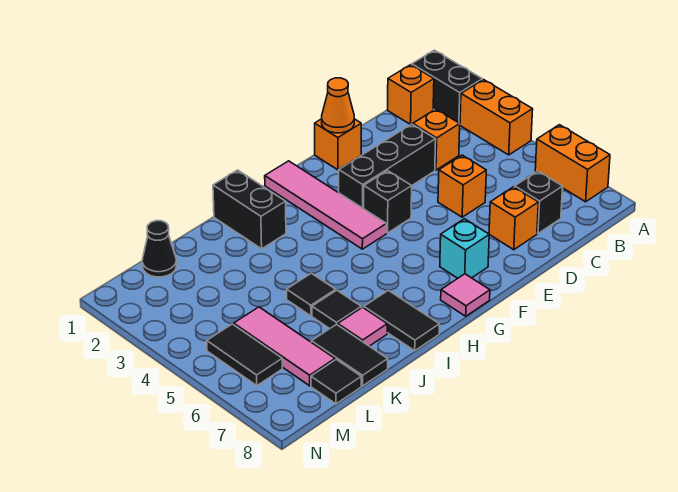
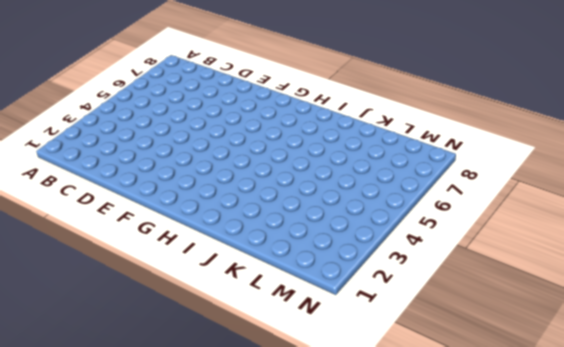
none -> black brick A1:A2 level 1
none -> orange brick A3:A4 level 1
none -> orange brick A6:A7 level 1

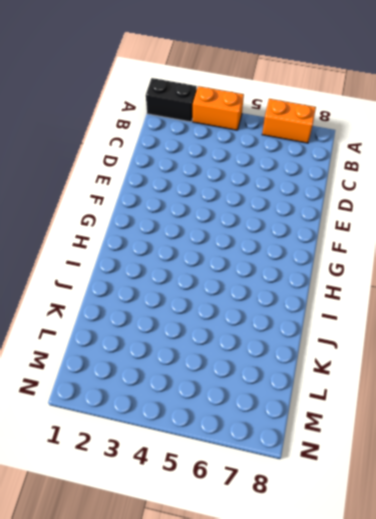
none -> orange brick B1 level 1
none -> orange brick C3 level 1
none -> black brick C7 level 1

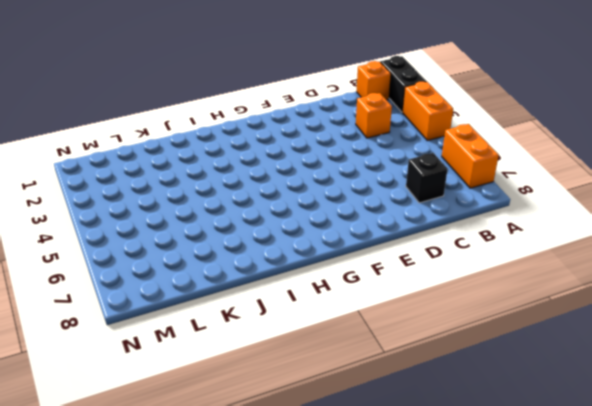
none -> black brick D3:F3 level 1
none -> orange brick D5 level 1
none -> orange brick D7 level 1

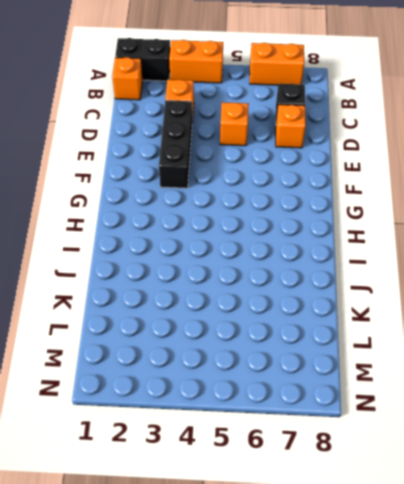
none -> orange brick E1 level 1
none -> black brick F4 level 1
none -> cyan brick F7 level 1

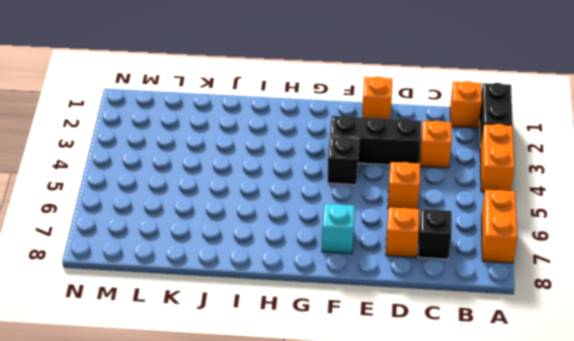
none -> pink tile G1:G4 level 1
none -> pink tile G8 level 1
none -> black brick I1:I2 level 1

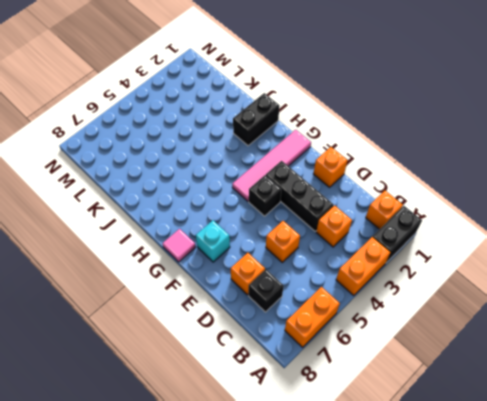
none -> black tile I7:I8 level 1
none -> black tile J5 level 1
none -> black tile J6 level 1

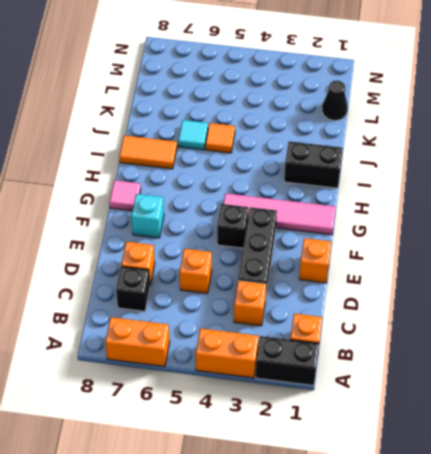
orange tile I7:I8 level 1 -> black tile I7:I8 level 1
orange tile J5 level 1 -> black tile J5 level 1
cyan tile J6 level 1 -> black tile J6 level 1
none -> pink tile J7 level 1
none -> black tile K7:K8 level 1
none -> pink tile L5:L7 level 1

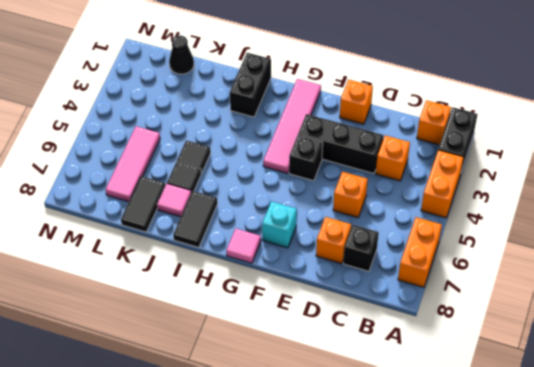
none -> black tile L8 level 1
none -> black tile M5:M6 level 1
none -> orange cone E1 level 2

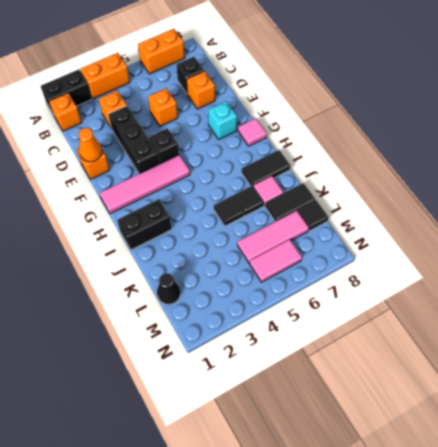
pink tile M5:M6 level 1 -> black tile M5:M6 level 1

